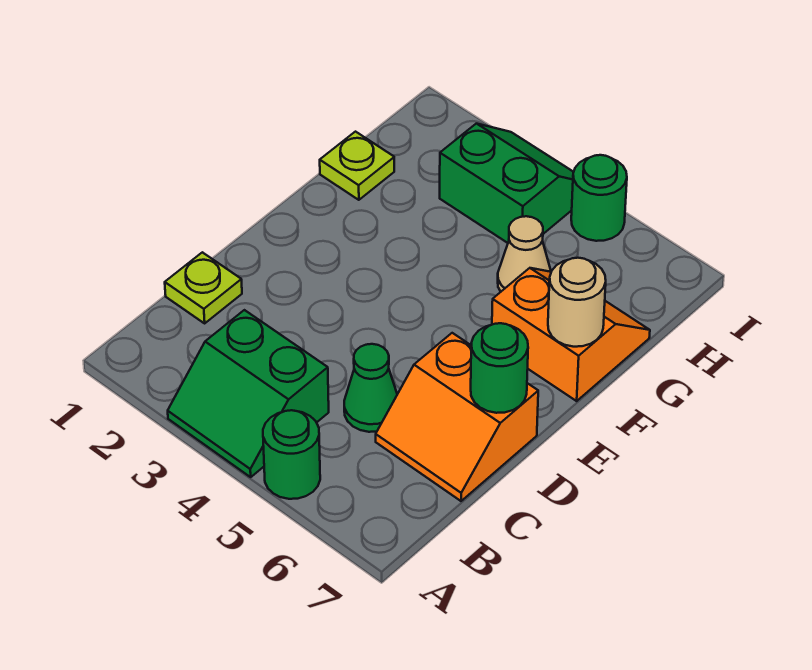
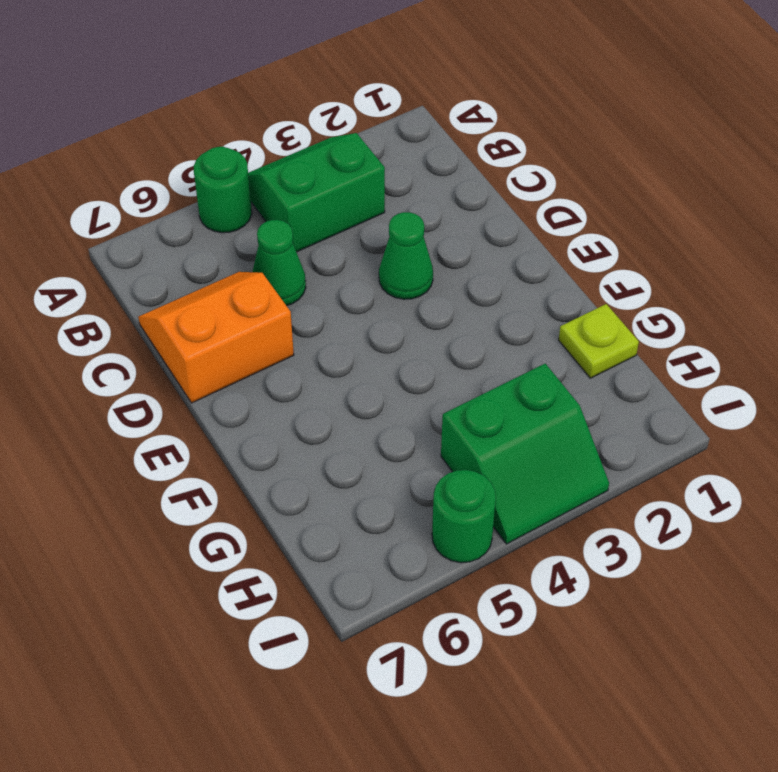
green cone D3 level 1 -> none
none -> lime plate C1 level 1
none -> orange slope F6:G7 level 1 top F
none -> tan cone G5 level 1

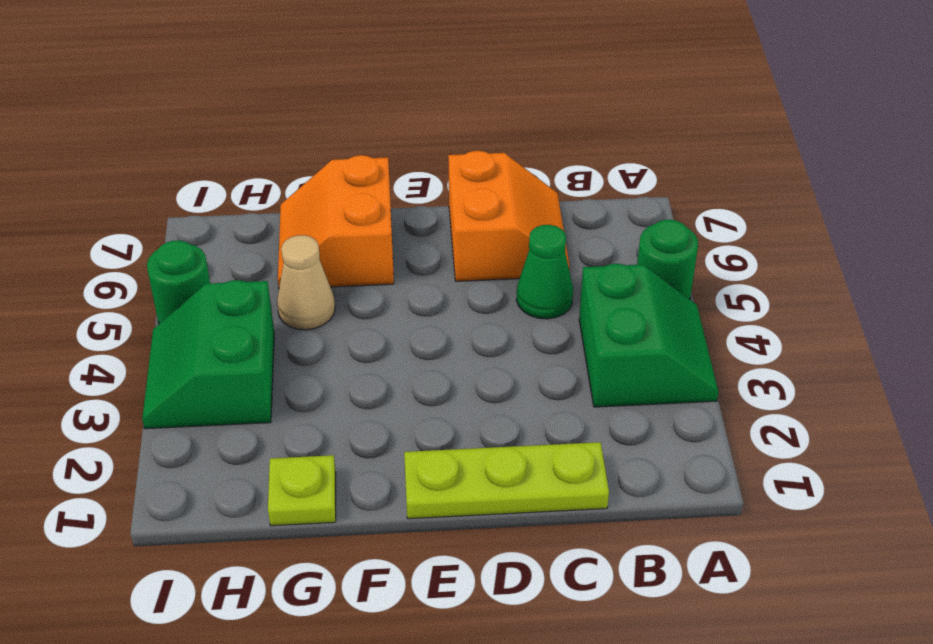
lime plate C1:E1 level 1 -> lime plate C1 level 1
none -> green round brick D7 level 2
none -> tan round brick F7 level 2

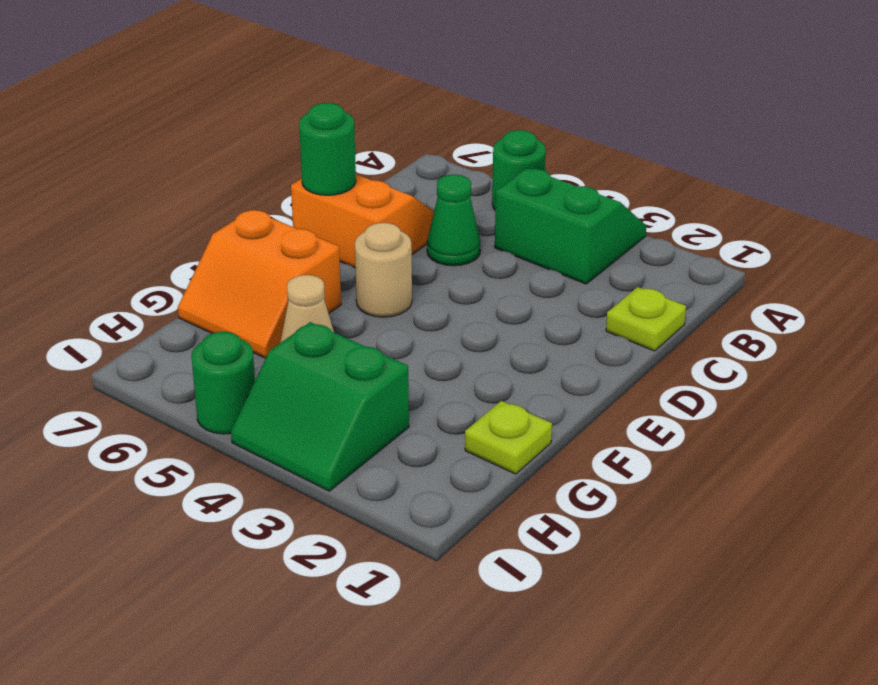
tan round brick E5 level 1 -> tan round brick F7 level 2

